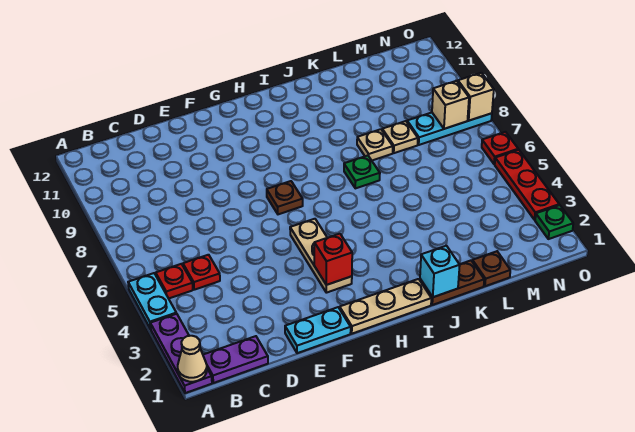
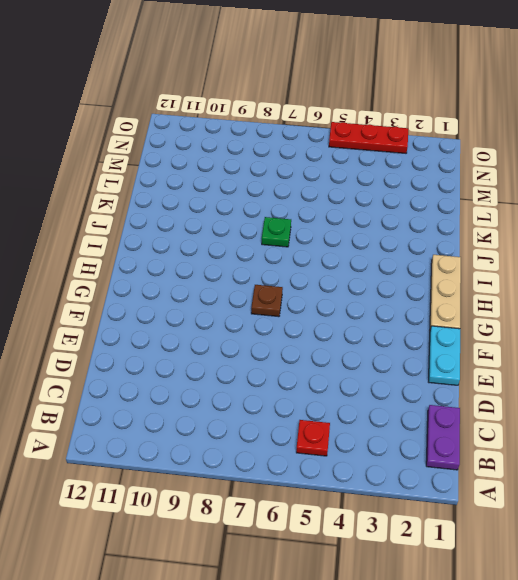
none -> purple plate A1:A3 level 1
none -> cyan plate A4:A5 level 1
none -> red plate C5 level 1

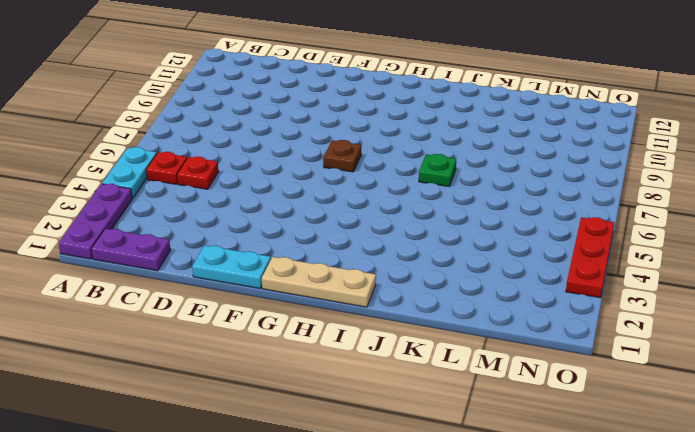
none -> tan plate G3:G5 level 1
none -> brown plate J1:K1 level 1
none -> tan plate K8 level 1

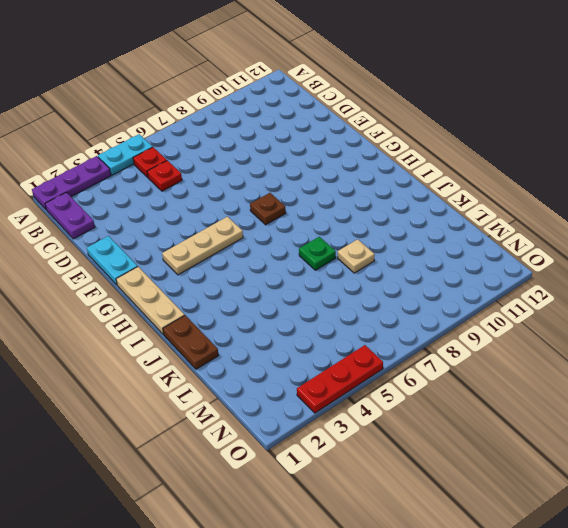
none -> brown plate L1 level 1
none -> tan plate L8 level 1
none -> cyan plate M8:O8 level 1

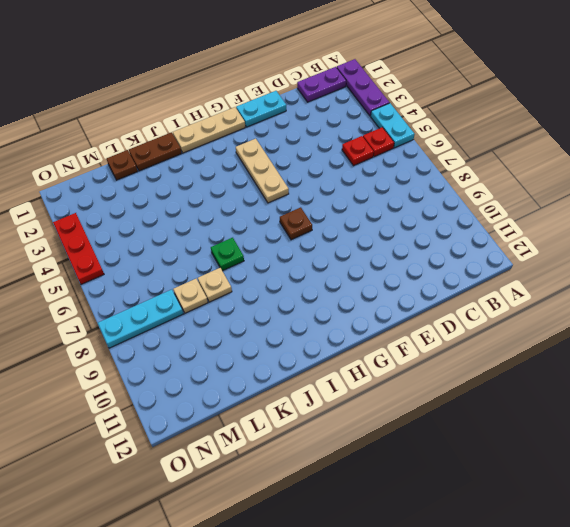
none -> green plate O2 level 1
none -> red plate O6 level 1
none -> tan cone A1 level 2

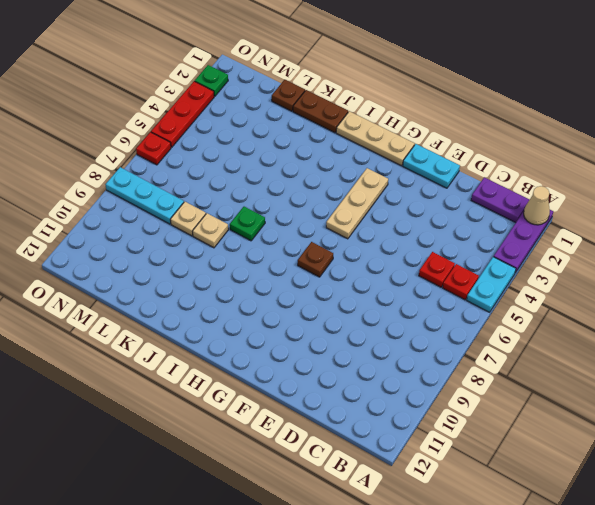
none -> red brick G3 level 2
none -> cyan brick J1 level 2
none -> tan brick N8 level 2

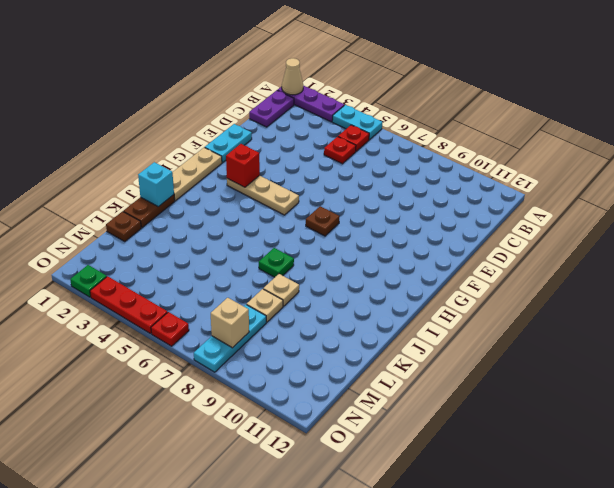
none -> tan brick O8 level 2

